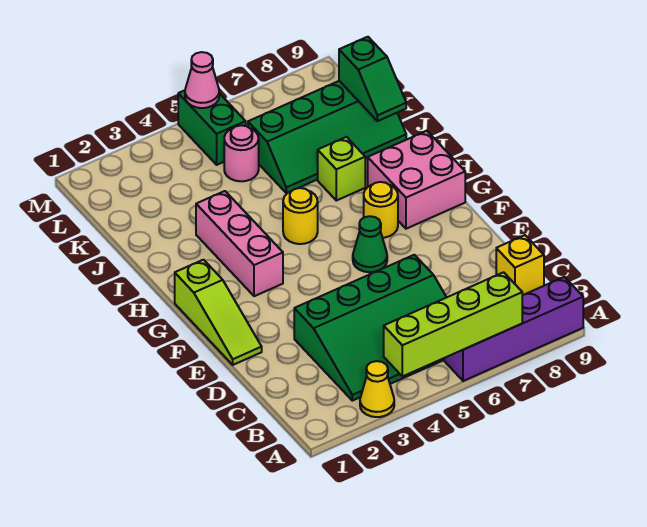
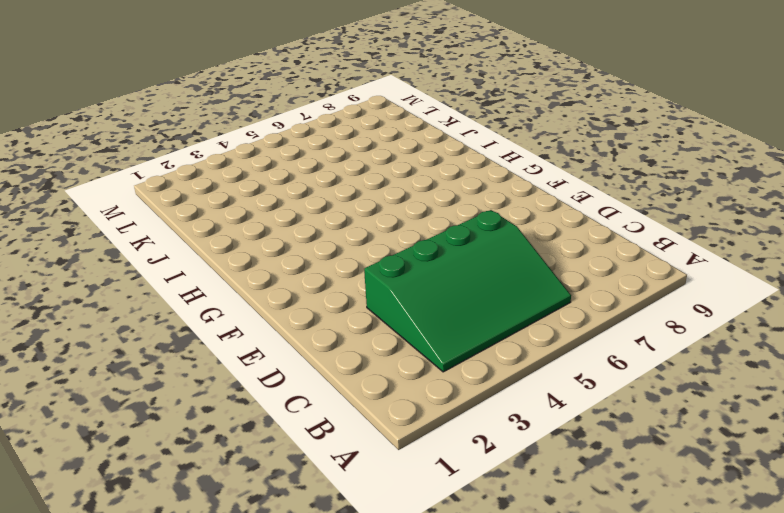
none -> yellow cone A3 level 1
none -> purple brick A6:A9 level 1
none -> yellow brick C9 level 1

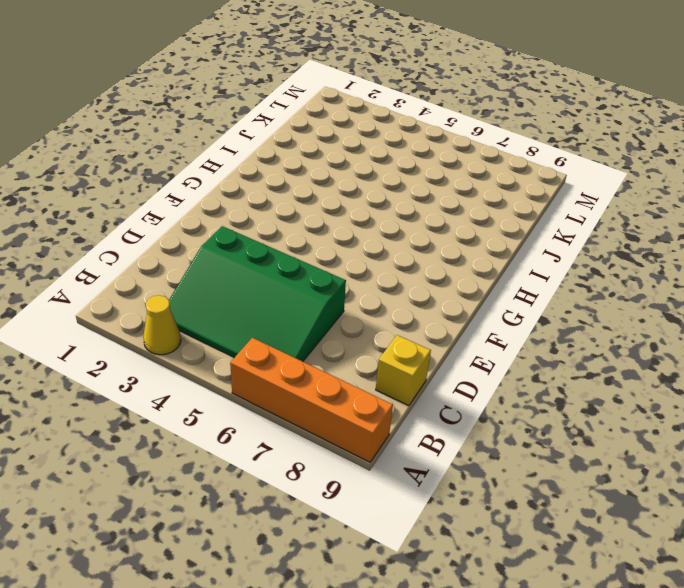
orange brick A6:A9 level 1 -> purple brick A6:A9 level 1
none -> lime slope E1:G1 level 1 top G
none -> green cone F6 level 1
none -> pink brick G3:I3 level 1

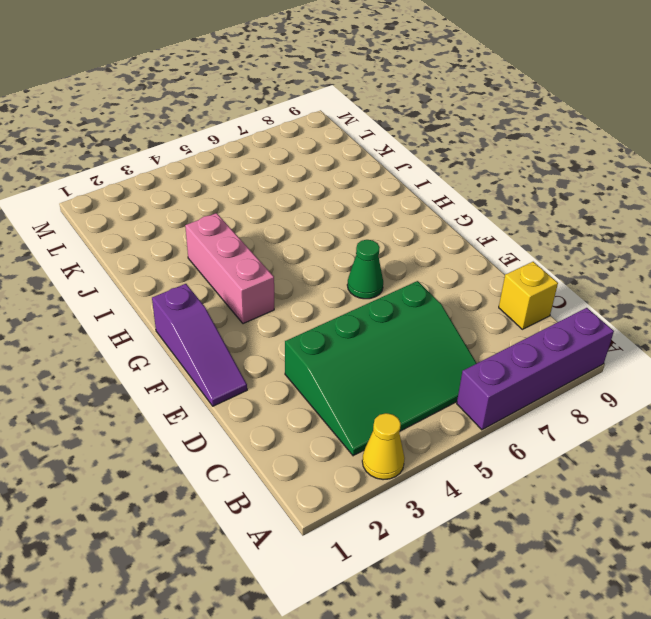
purple slope E1:G1 level 1 top G -> lime slope E1:G1 level 1 top G
none -> yellow round brick G7 level 1
none -> pink brick G8:H9 level 1
none -> yellow round brick H5 level 1

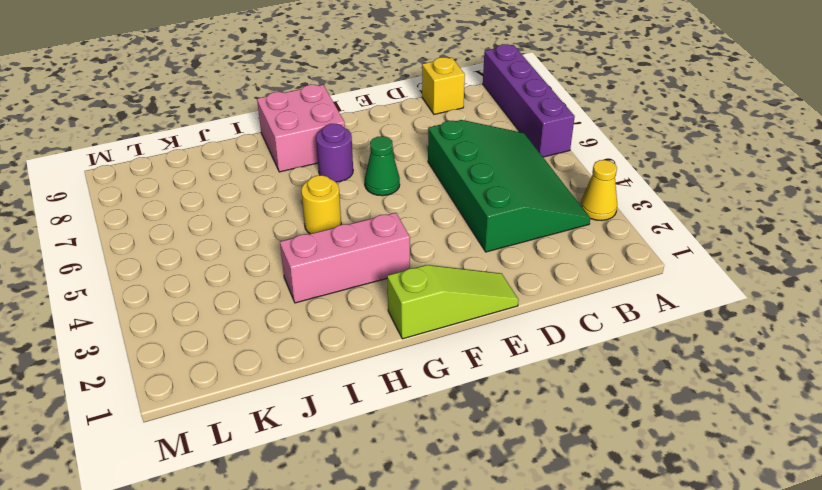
purple round brick G7 level 1 -> yellow round brick G7 level 1
none -> lime brick I7 level 1
none -> green slope J6:K9 level 1 top K
none -> pink round brick K5 level 1

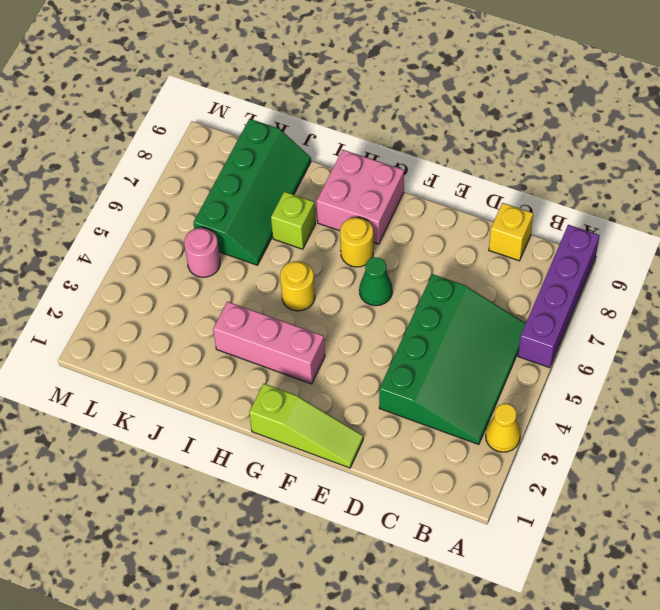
none -> green brick L5:M5 level 1
none -> lime brick A4:A7 level 2
none -> green slope J9:K9 level 2 top K

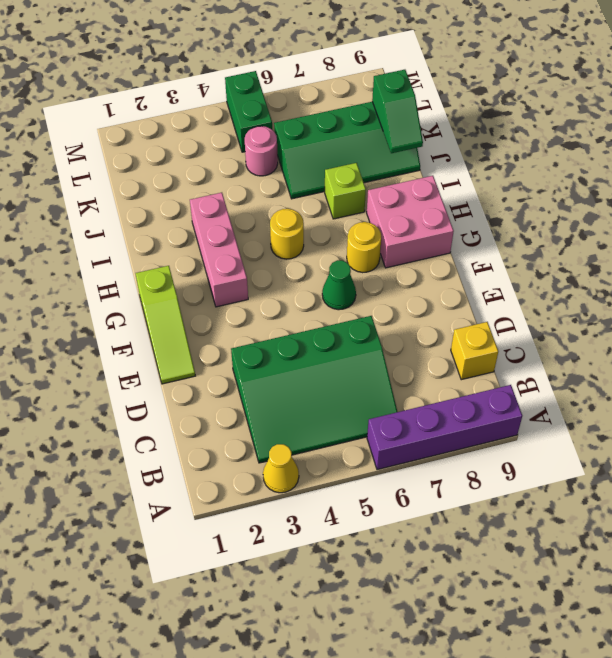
none -> lime brick A4:A7 level 2
none -> pink cone M5 level 2

